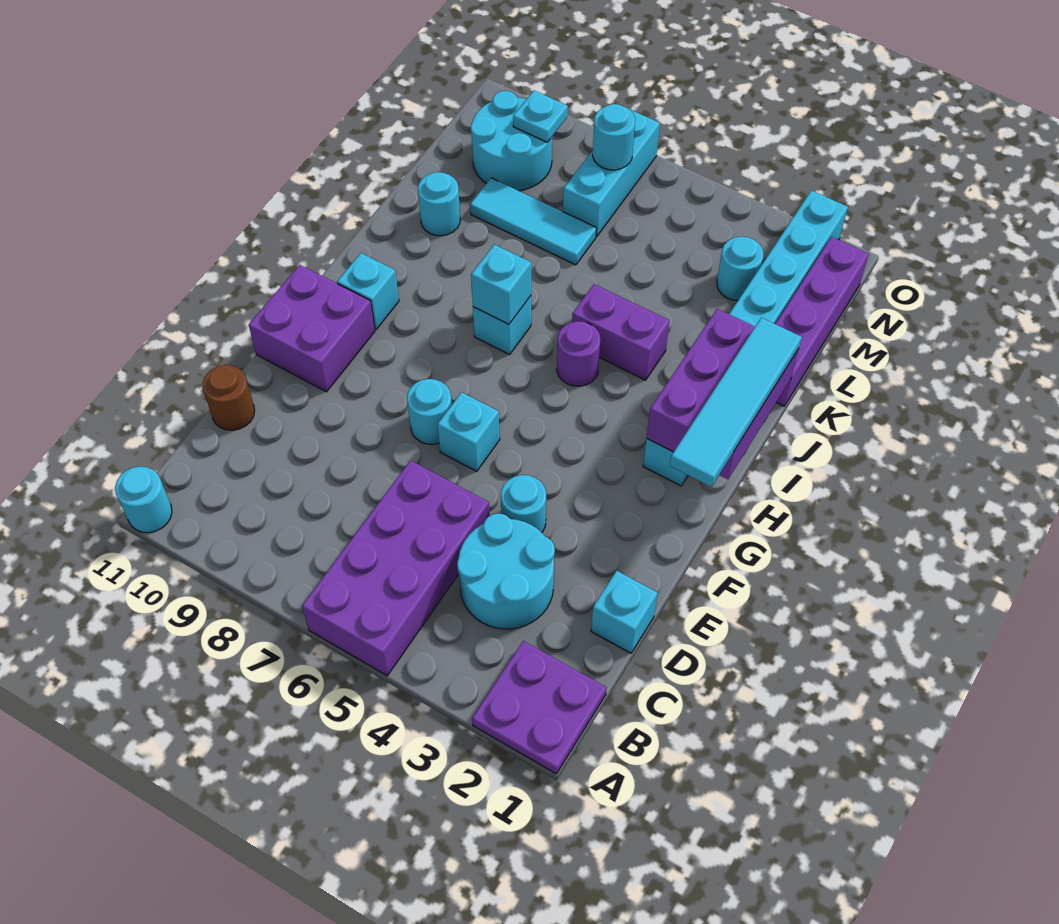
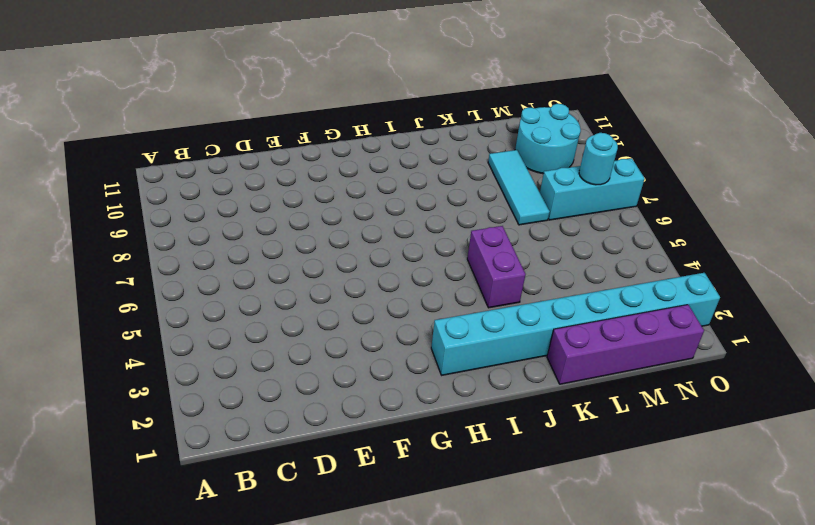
none -> purple plate A1:B2 level 1
none -> purple brick A5:D6 level 1
none -> cyan round brick A11 level 1

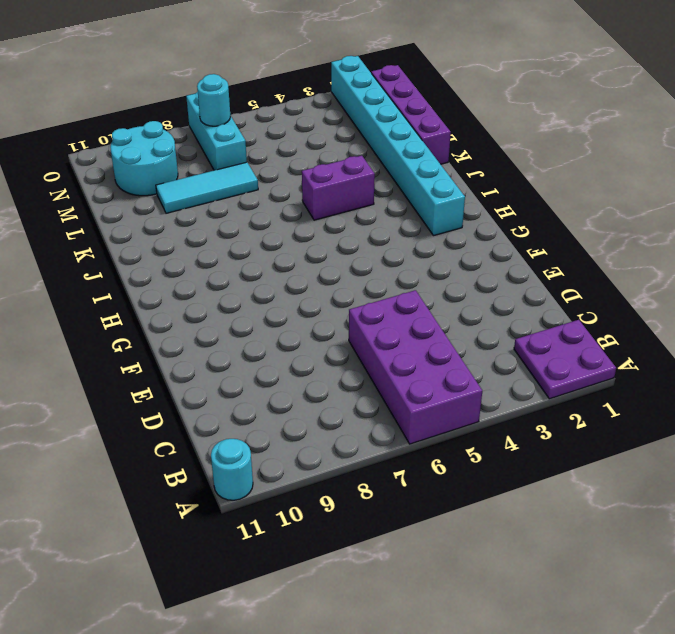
none -> cyan round brick C3:D4 level 1
none -> cyan brick D1 level 1
none -> brown round brick D11 level 1

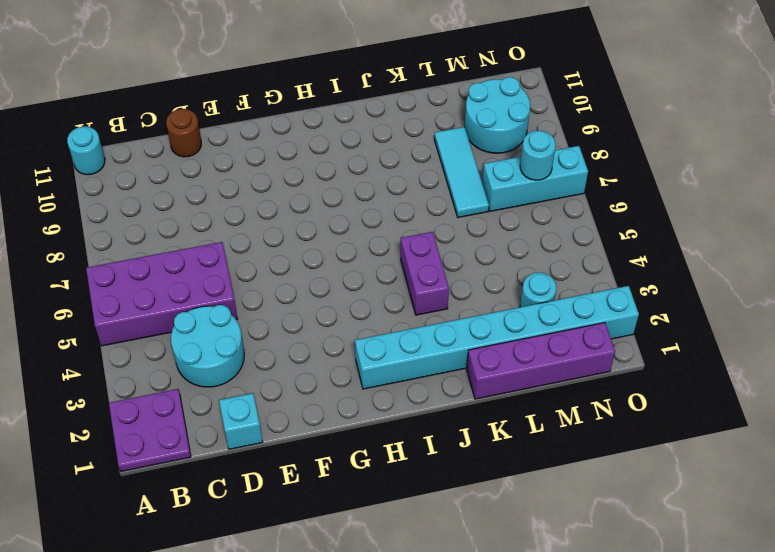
none -> cyan round brick E4 level 1
none -> cyan brick F6 level 1
none -> cyan round brick F7 level 1

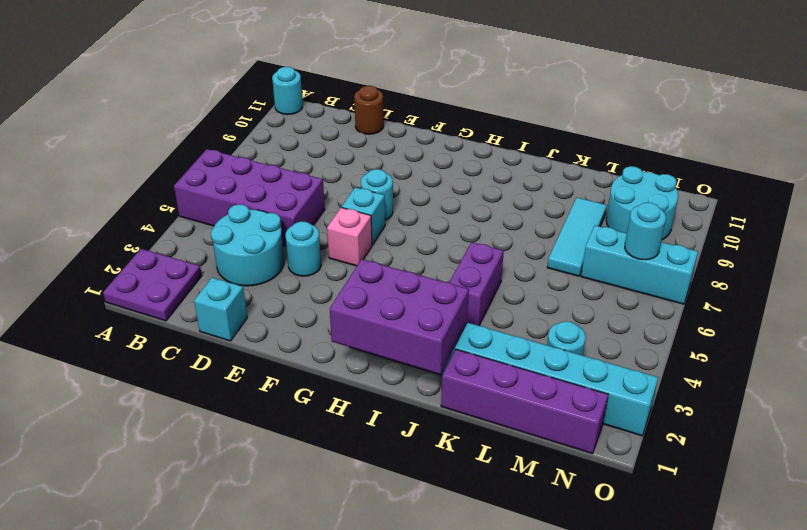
pink brick F5 level 1 -> none
none -> purple brick F10:G11 level 1
none -> cyan brick H10 level 1
none -> purple round brick I5 level 1

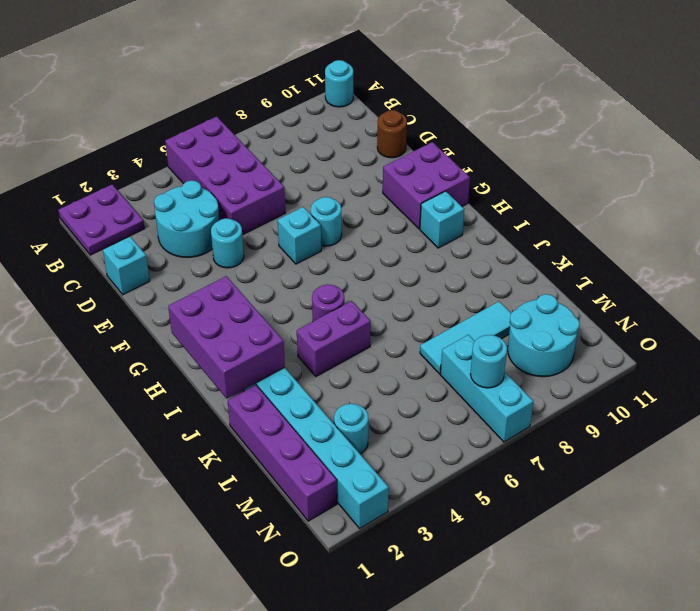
none -> cyan brick I7 level 1
none -> cyan round brick K10 level 1
none -> cyan brick I7 level 2

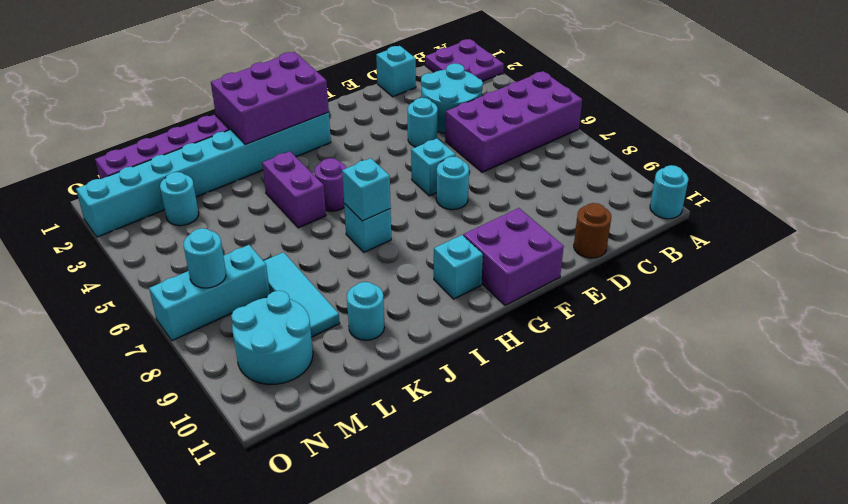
none -> cyan plate N9 level 2
none -> cyan tile G1:J1 level 3

